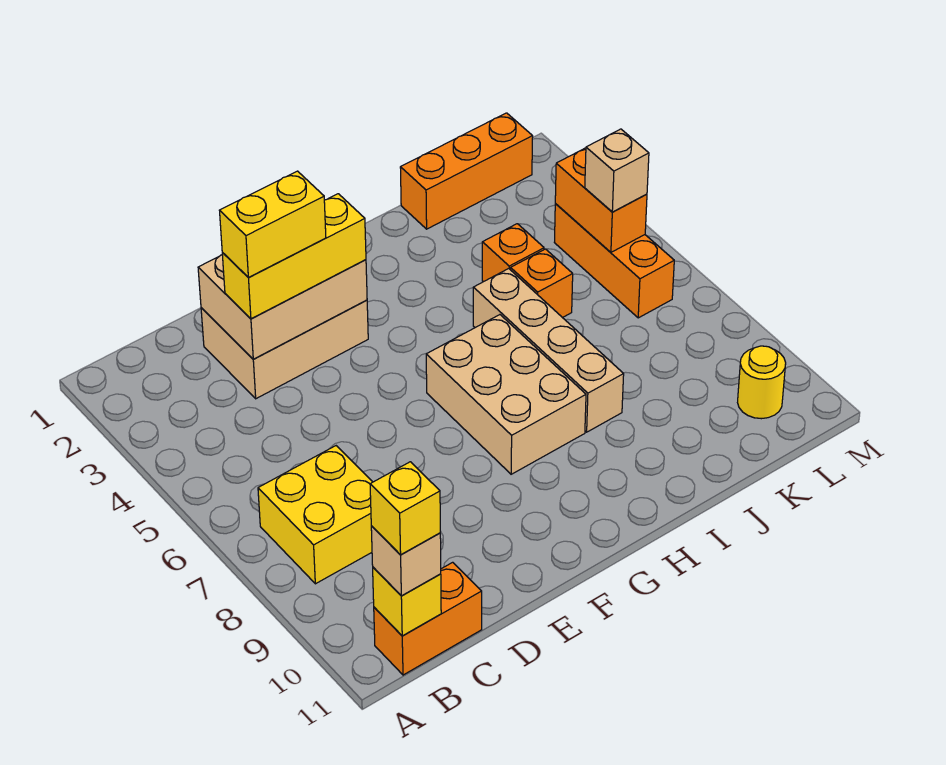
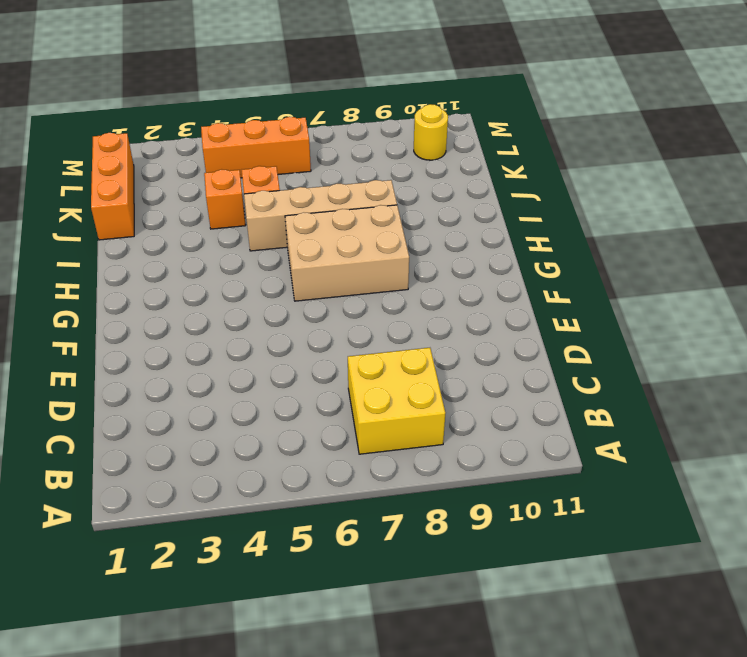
none -> orange brick B11:C11 level 1
none -> tan brick D2:F3 level 1
none -> yellow brick B11 level 2

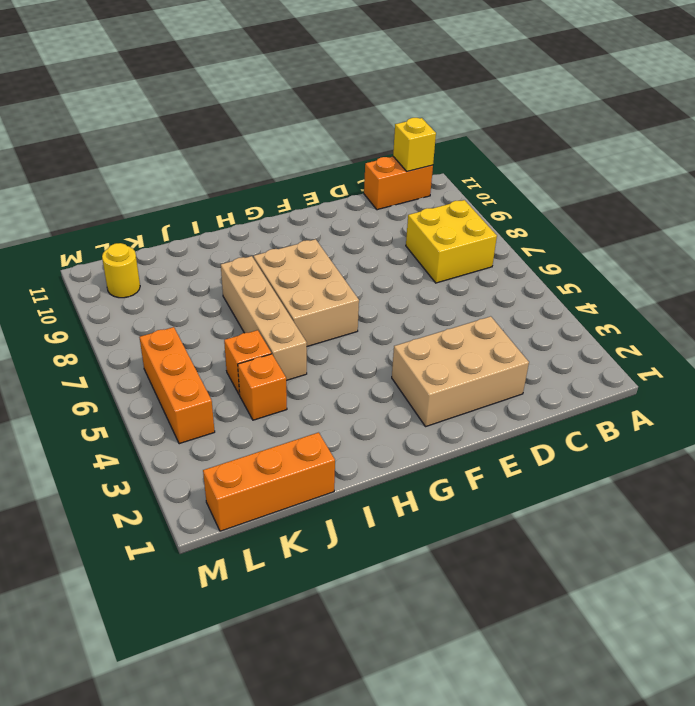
none -> tan brick D2:F3 level 2
none -> orange brick L4:L5 level 2
none -> tan brick B11 level 3

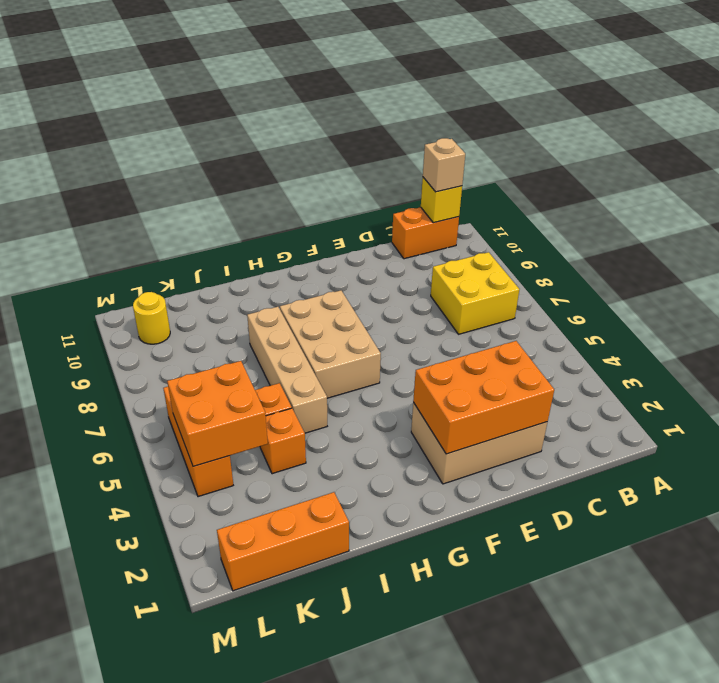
orange brick D2:F3 level 2 -> tan brick D2:F3 level 2
orange brick K4:L5 level 2 -> orange brick L4:L5 level 2
none -> yellow brick D3:F3 level 3
none -> tan brick L5 level 3
none -> yellow brick B11 level 4

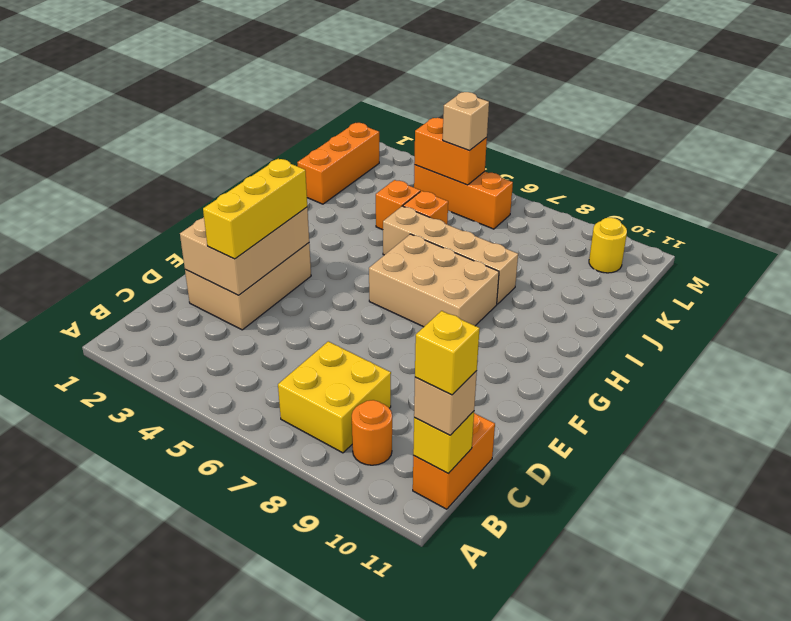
orange round brick B9 level 1 -> none
none -> yellow brick D3:E3 level 4

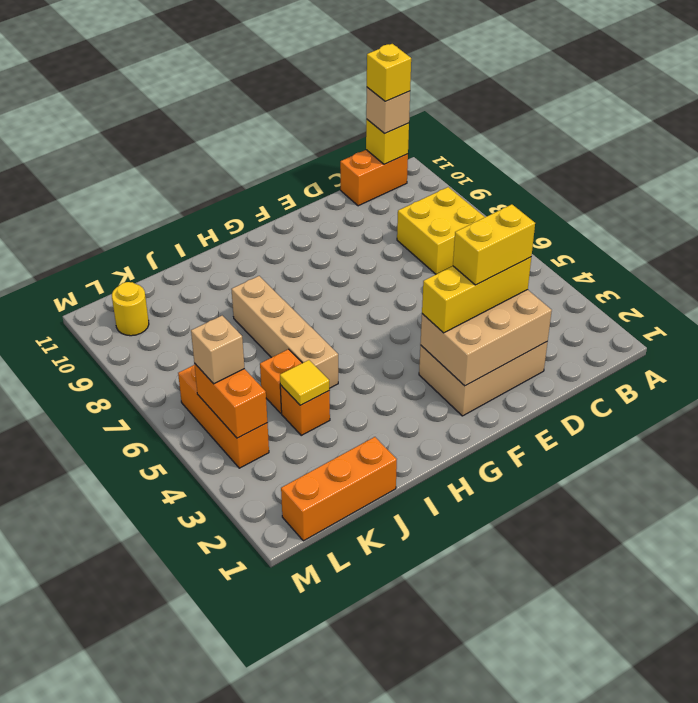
yellow tile J4 level 2 -> none
none -> tan brick G6:H8 level 1

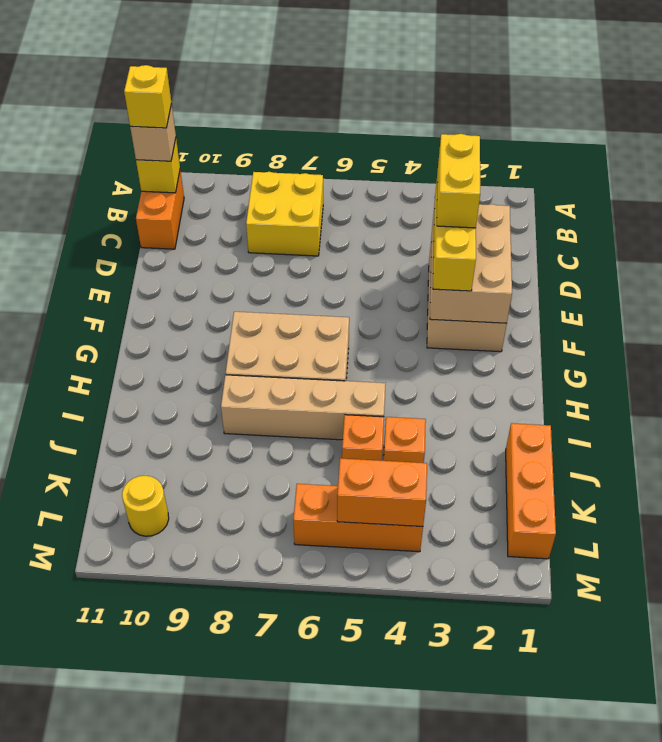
none -> tan brick L5 level 3

